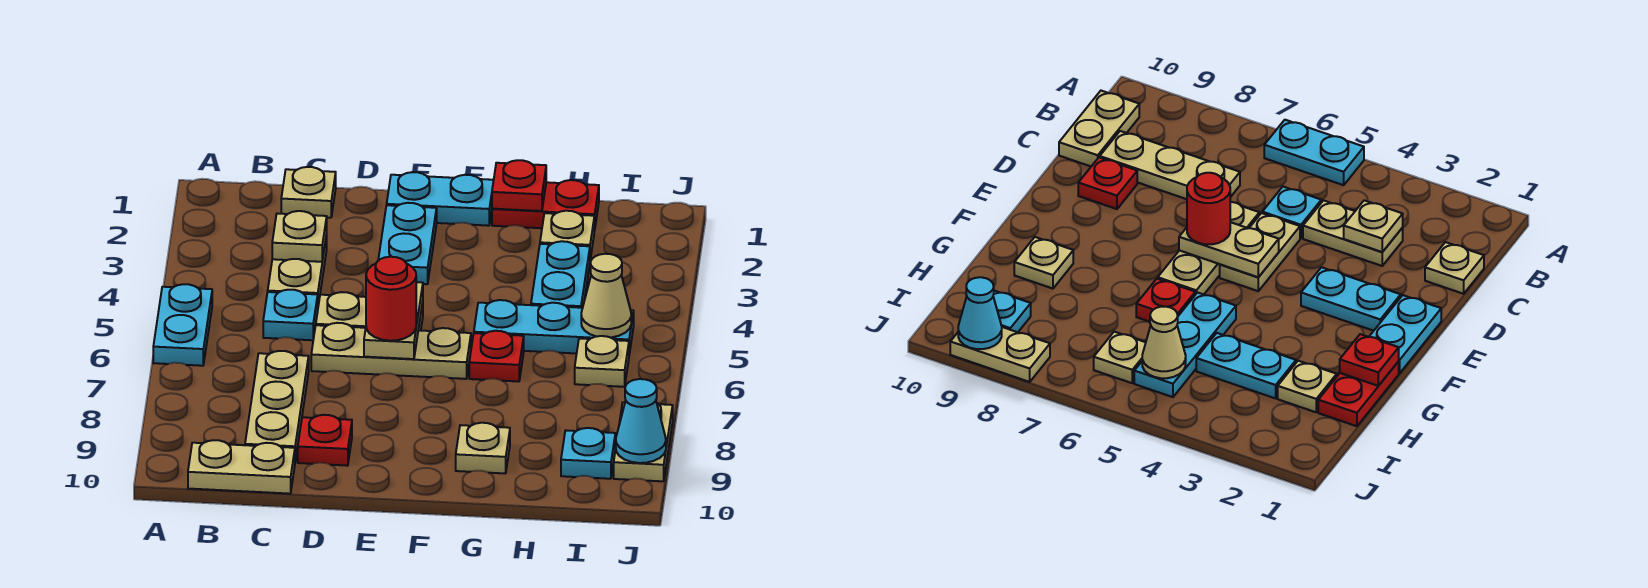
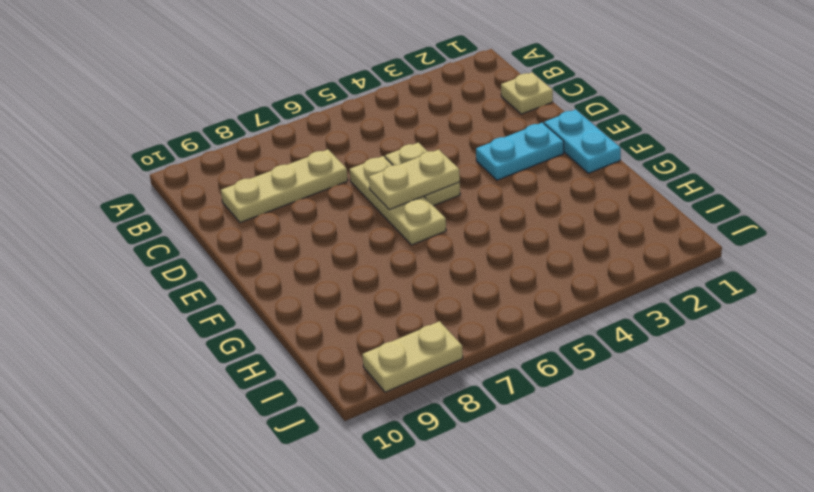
none -> cyan plate A5:A6 level 1
none -> tan plate B10:C10 level 1
none -> tan plate C3:C4 level 1

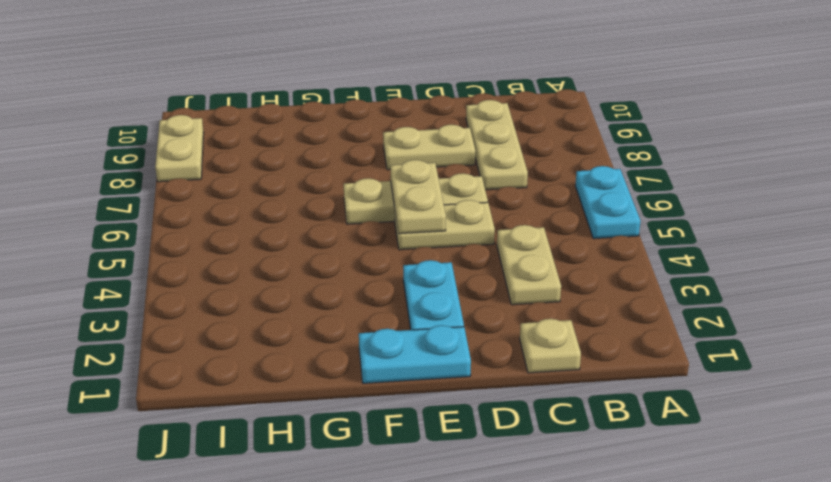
tan plate D8:E8 level 1 -> tan plate B10:C10 level 1
none -> cyan plate C5 level 1
none -> red plate D9 level 1
none -> red plate G1:H1 level 1

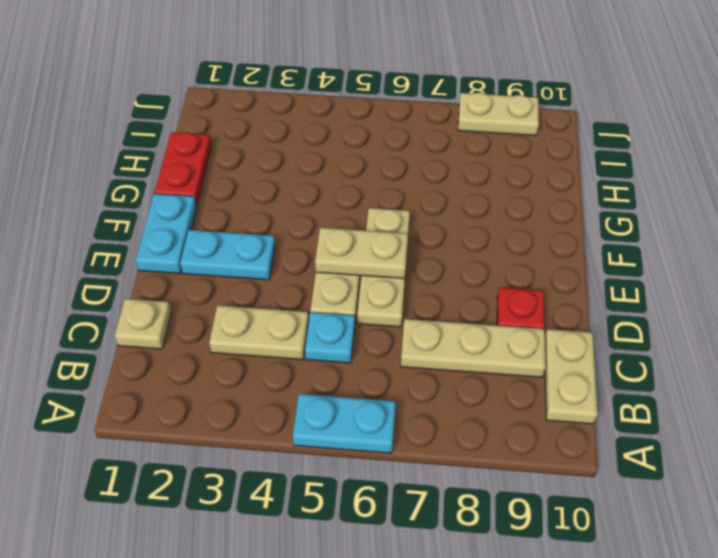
none -> cyan plate G5:I5 level 1
none -> red plate G6 level 1
none -> tan plate G9 level 1

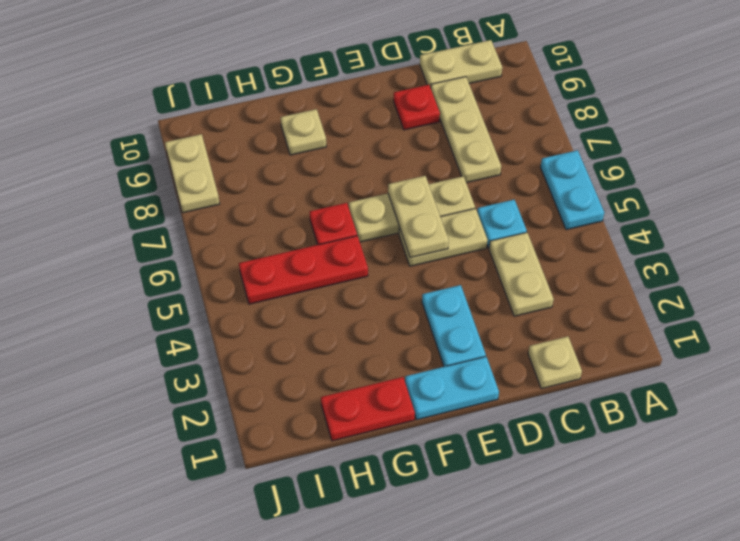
red plate G5:I5 level 1 -> cyan plate G5:I5 level 1
none -> tan plate H2 level 1
none -> cyan plate H3:H4 level 1
none -> tan plate I6 level 1

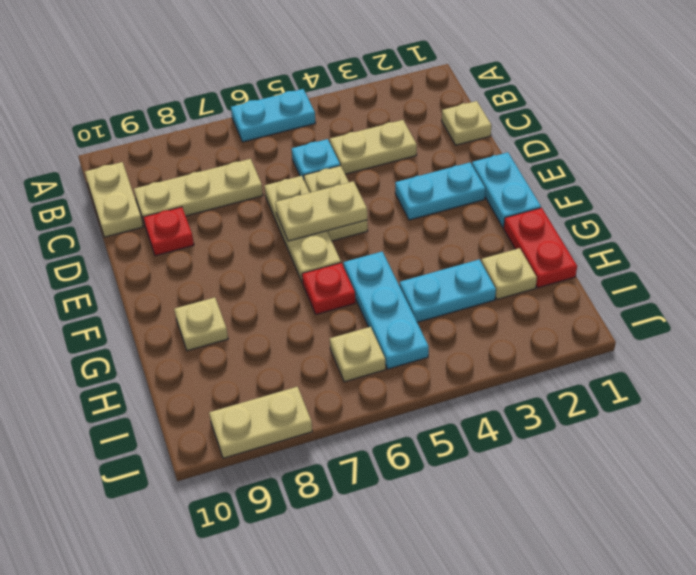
none -> cyan plate I9 level 1
none -> tan plate C3 level 2
none -> red plate G1 level 2

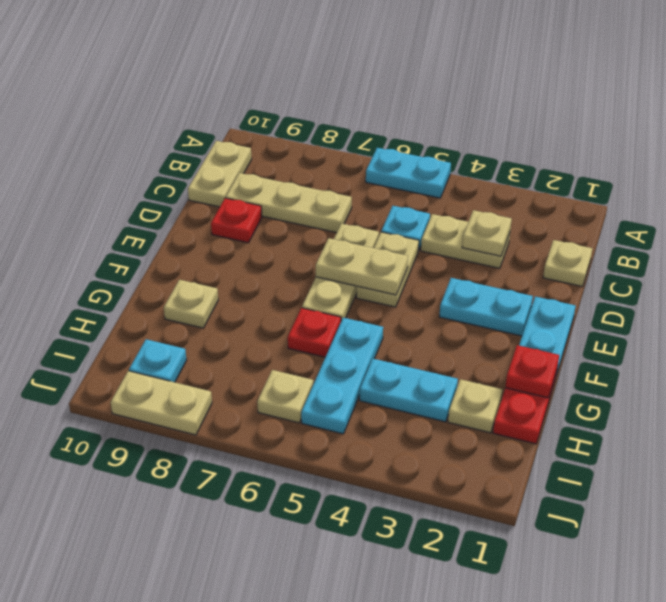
none -> tan cone I5 level 2
none -> cyan cone J9 level 2
none -> red round brick E6 level 3

